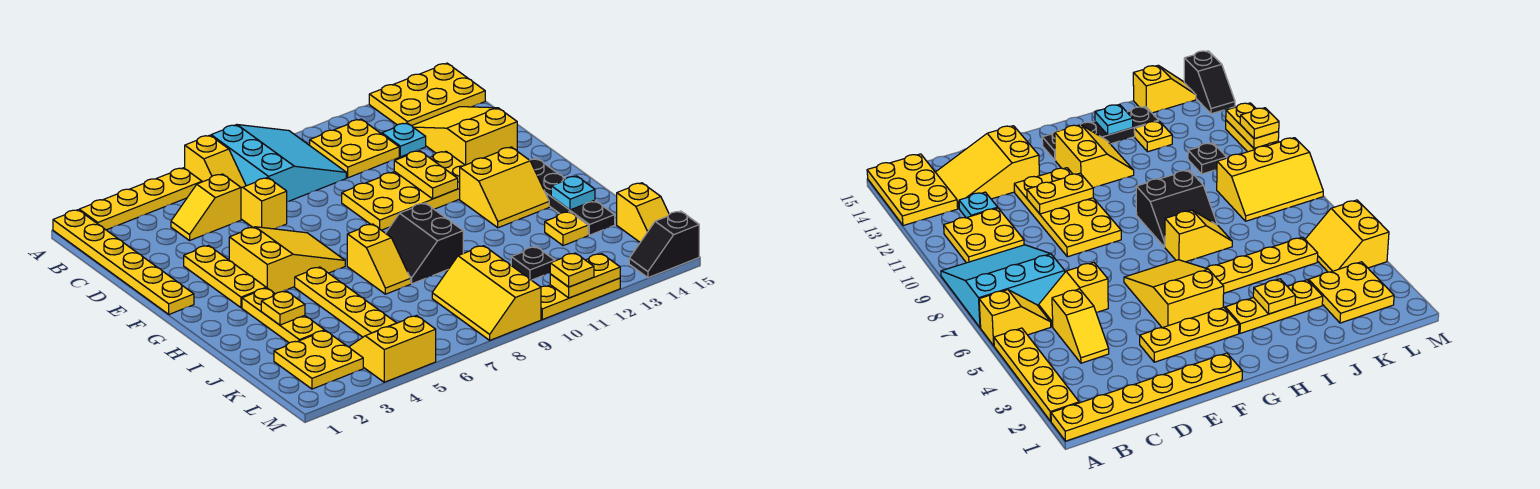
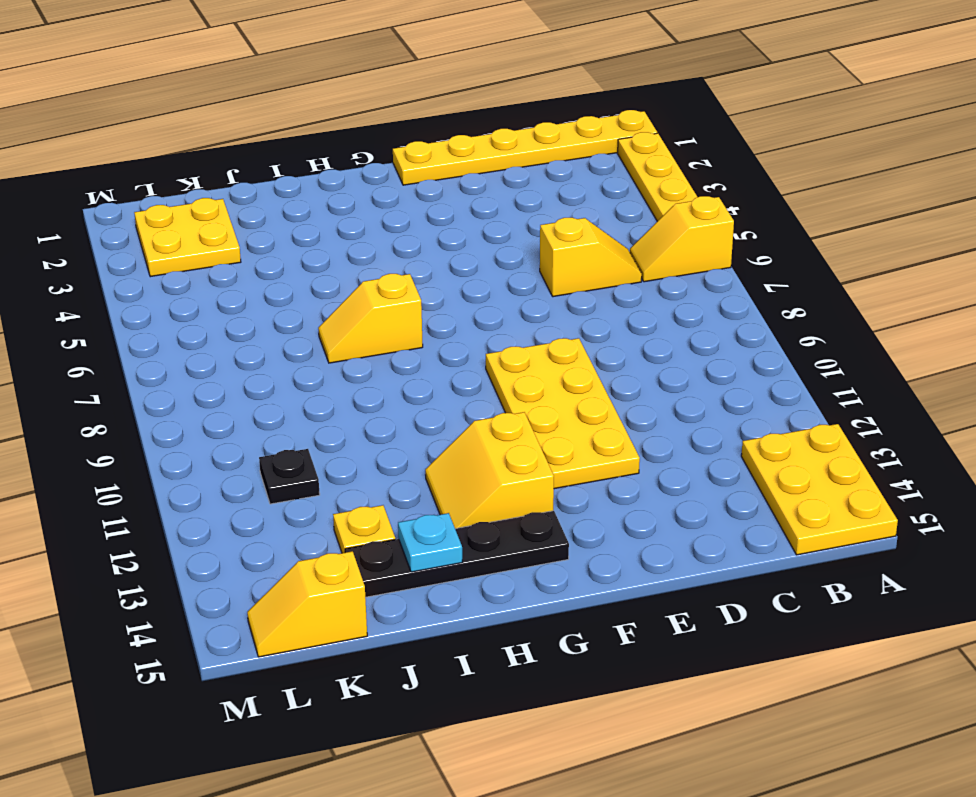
none -> cyan slope A7:C9 level 1 top 7
none -> yellow plate B10:C11 level 1
none -> yellow slope C4:C5 level 1 top 5
none -> cyan plate C12 level 1

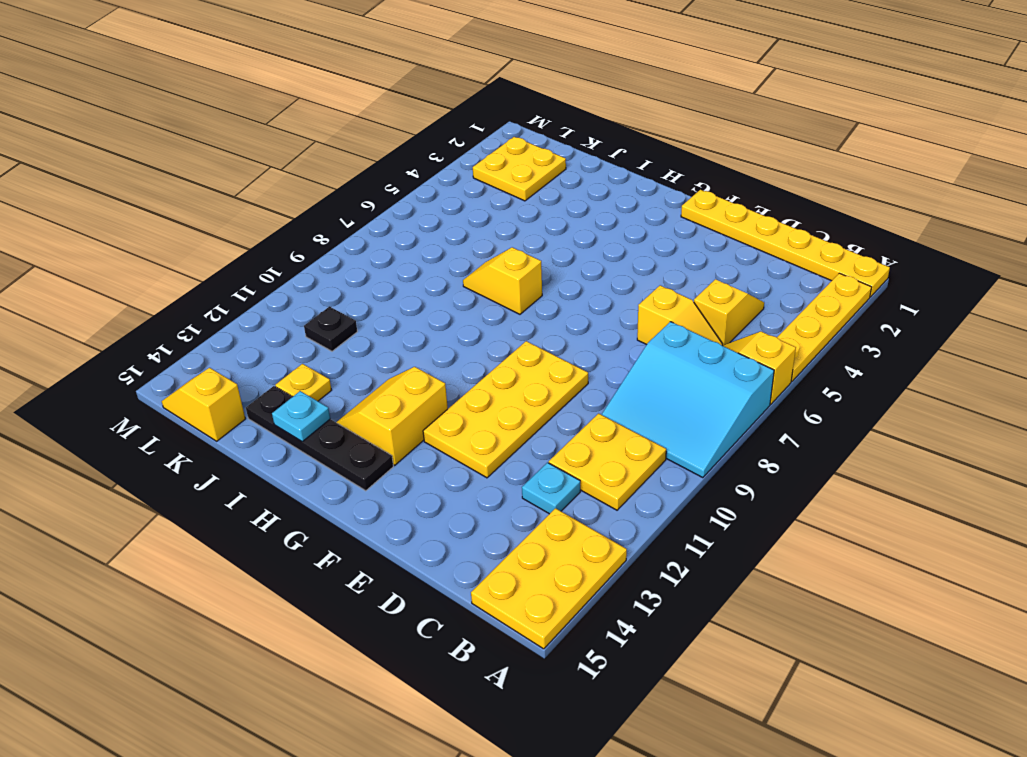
none -> yellow slope C13:E14 level 1 top E
none -> yellow plate E3:G3 level 1
none -> yellow slope F4:G6 level 1 top 4
none -> yellow plate H3:J3 level 1

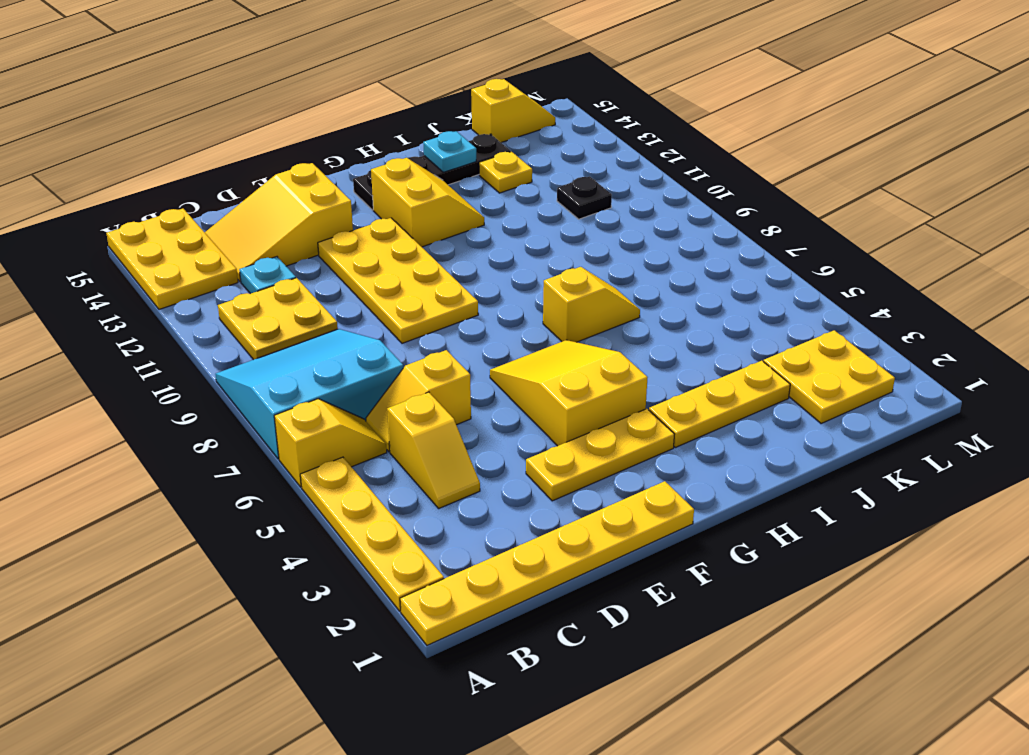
none -> yellow plate H5:K5 level 1
none -> black slope H8:I9 level 1 top 9
none -> yellow slope K8:M9 level 1 top 9
none -> yellow slope L4:M5 level 1 top M

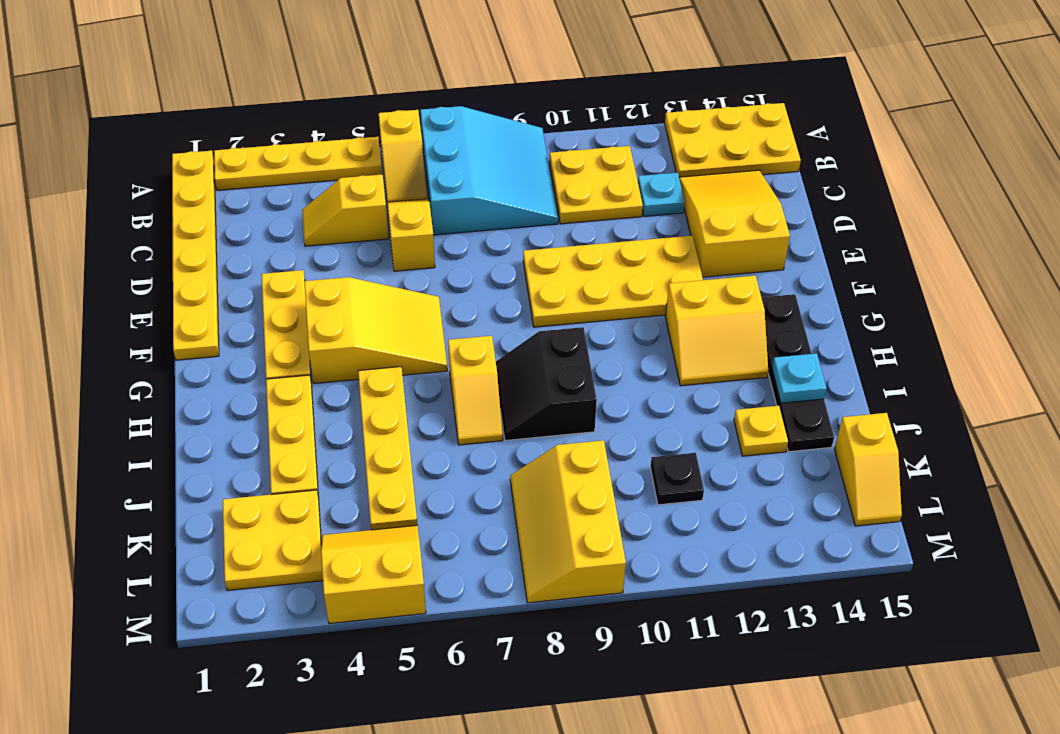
none -> yellow plate M10:M12 level 1
none -> black slope M14:M15 level 1 top 15
none -> yellow plate E11:F11 level 2
none -> yellow plate I3 level 2

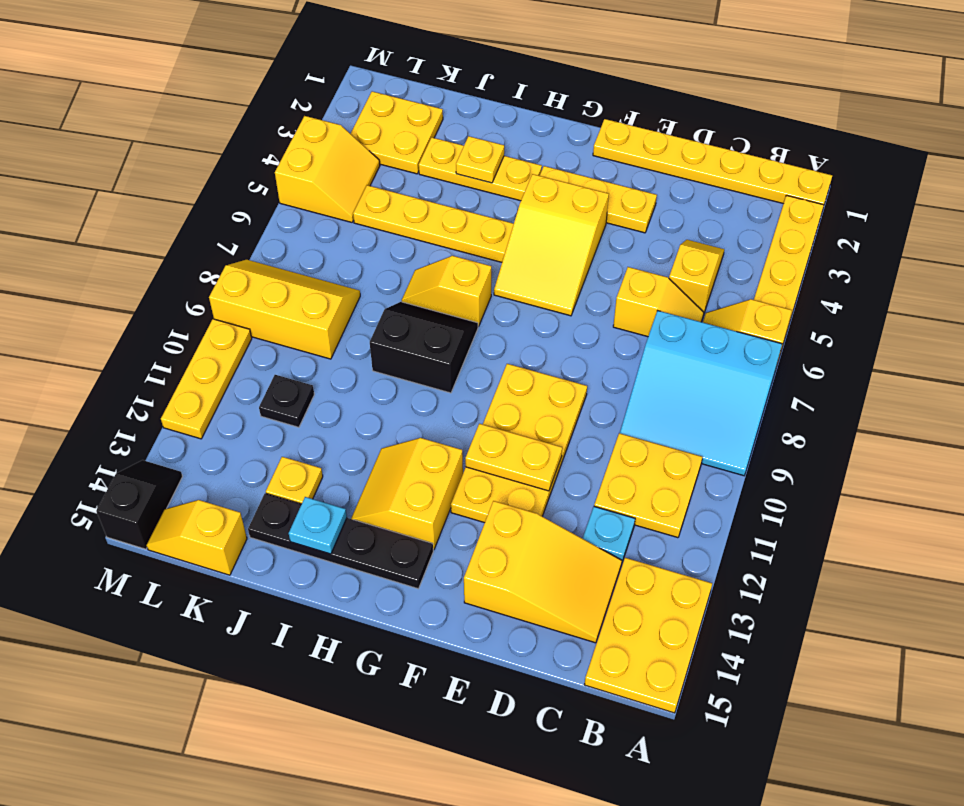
none -> yellow plate M11:M12 level 2
none -> yellow plate M11 level 3

